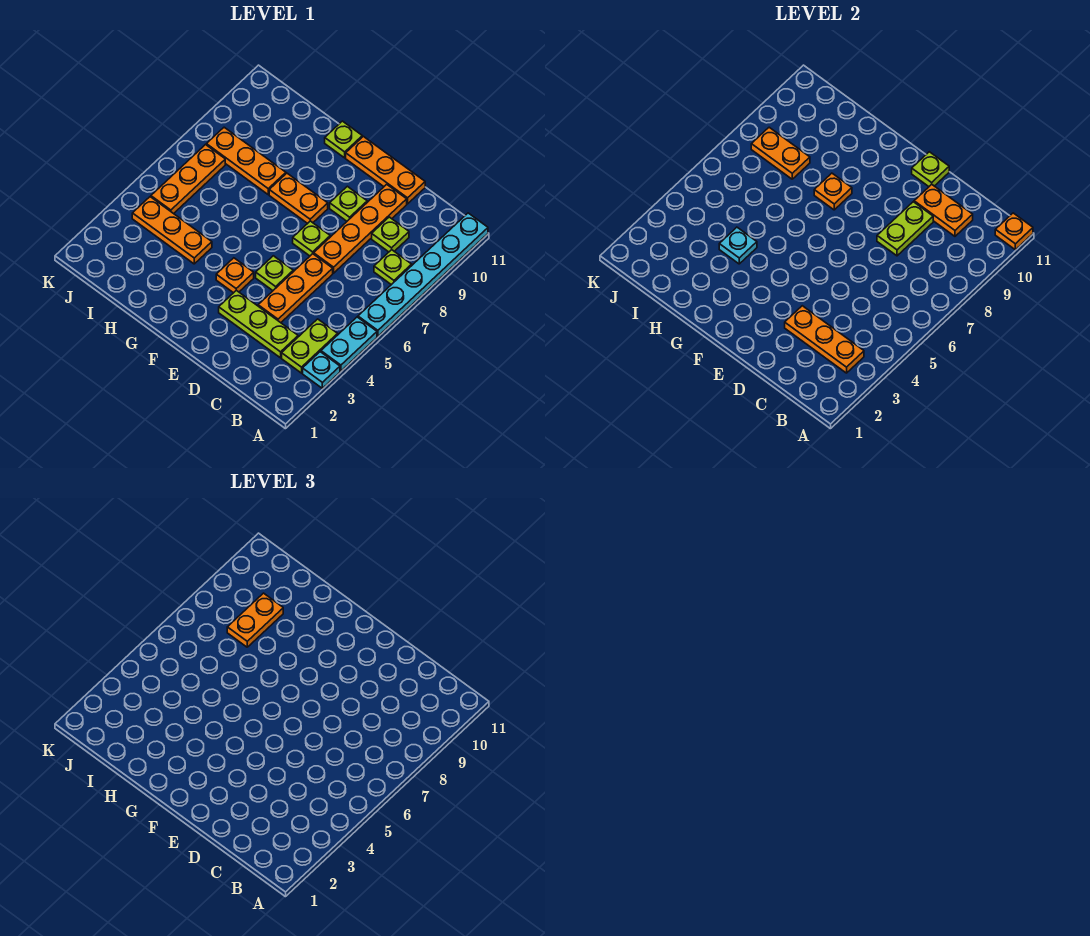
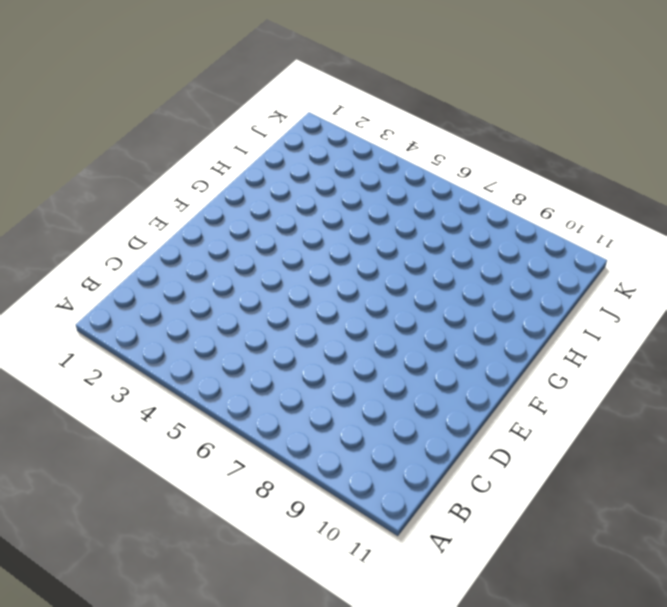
none -> cyan plate A3 level 1
none -> cyan plate A4:A5 level 1
none -> cyan plate A6:A11 level 1

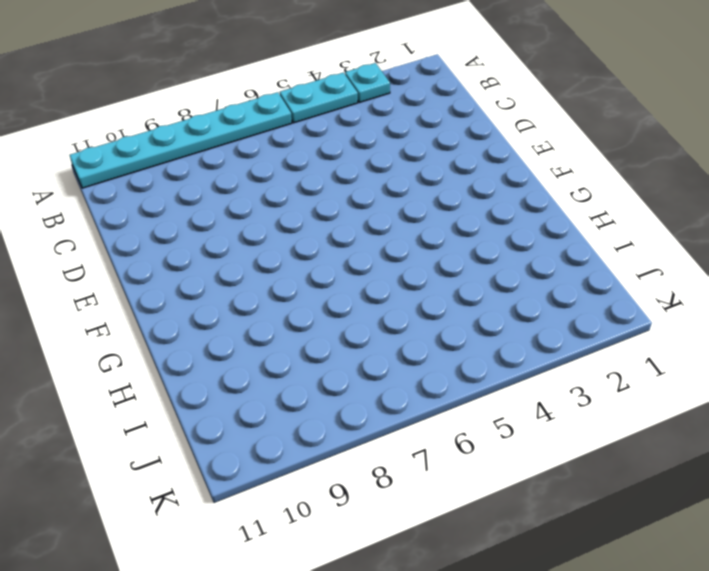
none -> lime plate B3:B4 level 1
none -> lime plate B8 level 1
none -> lime plate C3:E3 level 1

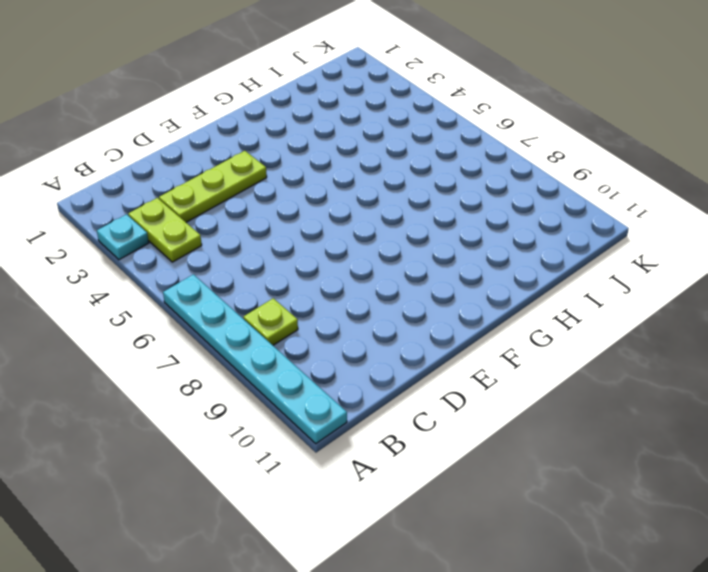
none -> cyan plate A4:A5 level 1
none -> lime plate C9 level 1
none -> orange plate D4:D6 level 1

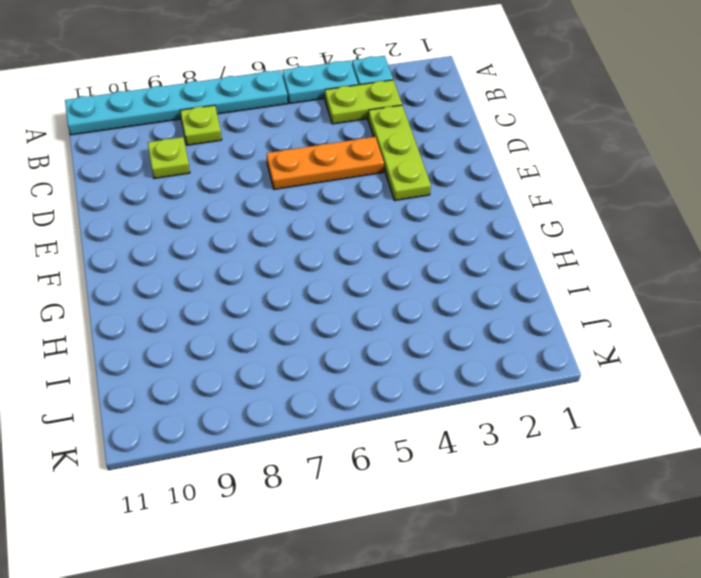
none -> orange plate D7:D10 level 1
none -> orange plate D11:F11 level 1
none -> lime plate E5 level 1

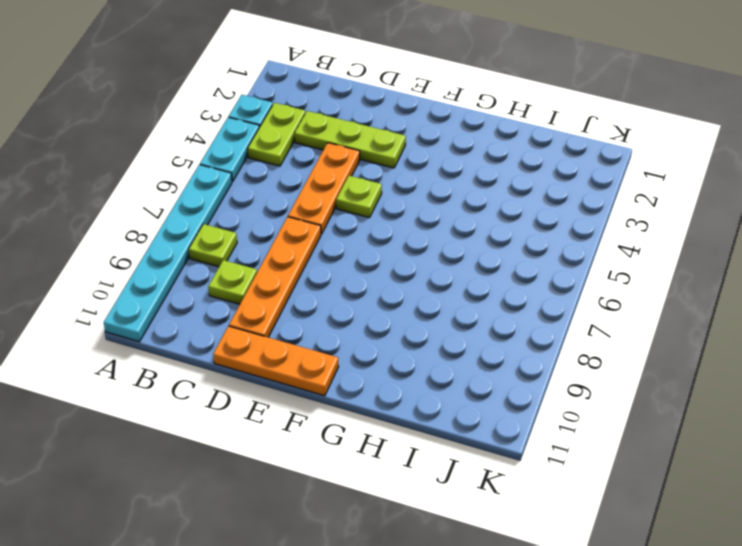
none -> lime plate E7 level 1
none -> lime plate E9 level 1
none -> orange plate F4 level 1

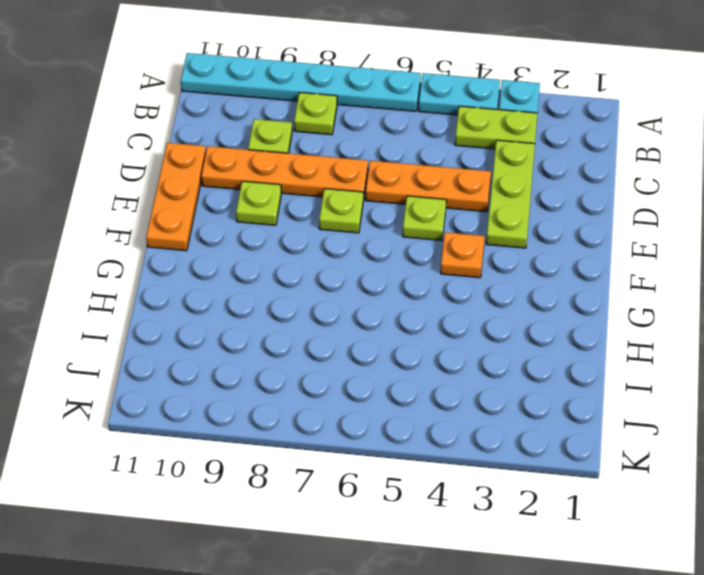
none -> orange plate F8:G8 level 1
none -> lime plate G11 level 1
none -> orange plate H4:J4 level 1

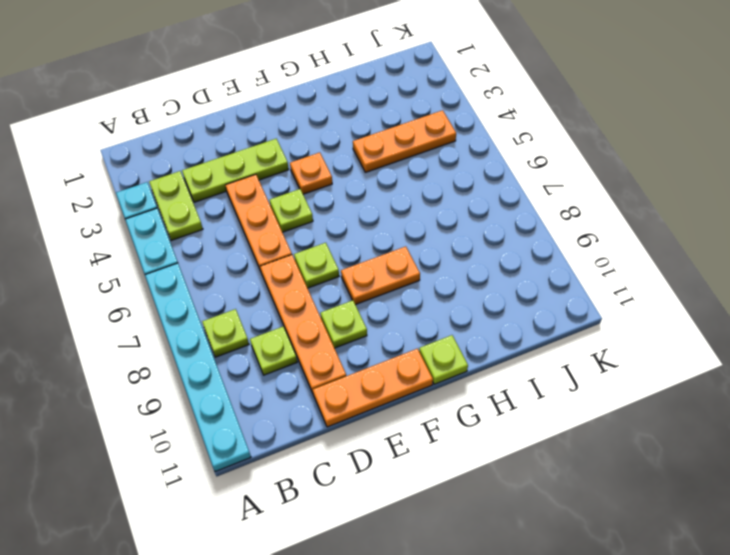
none -> orange plate H8:J8 level 1
none -> orange plate J5:J7 level 1
none -> orange plate A11 level 2

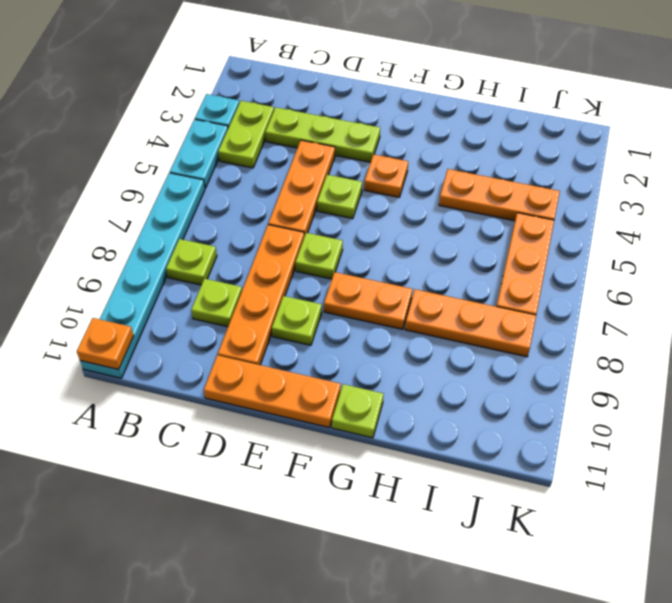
none -> orange plate B3:D3 level 2
none -> orange plate C10:D10 level 2
none -> lime plate D8:D9 level 2

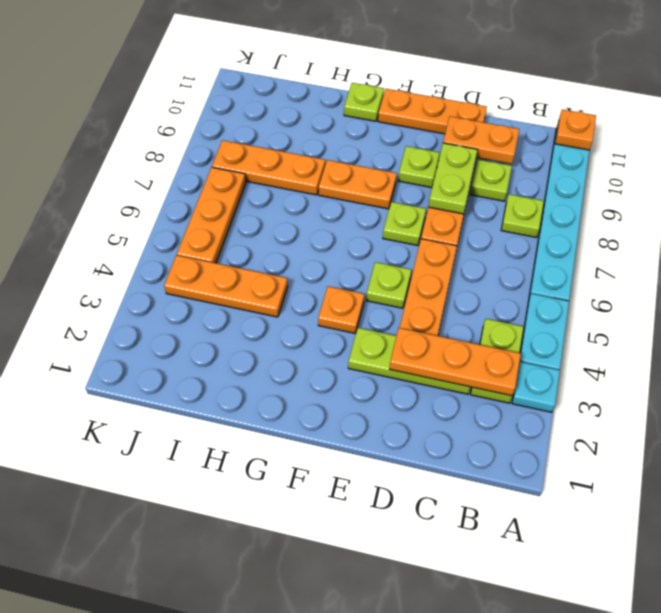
none -> lime plate E11 level 2
none -> orange plate G8 level 2
none -> cyan plate H4 level 2

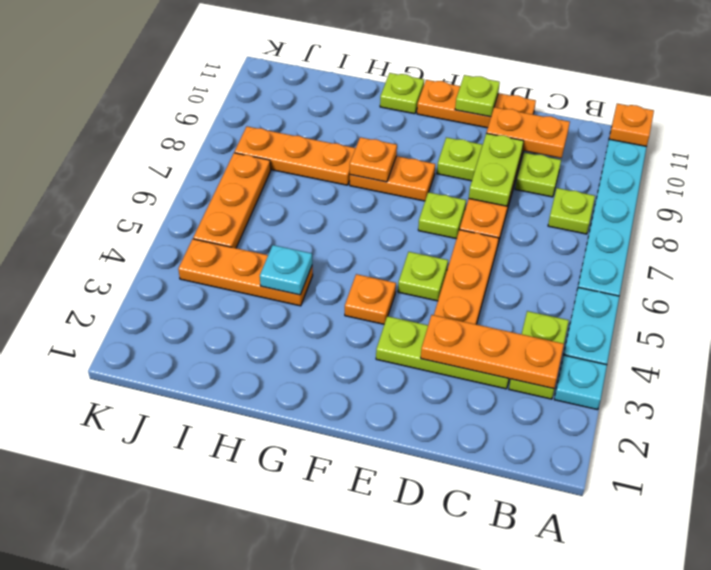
none -> orange plate I8:J8 level 2
none -> orange plate I8:I9 level 3

